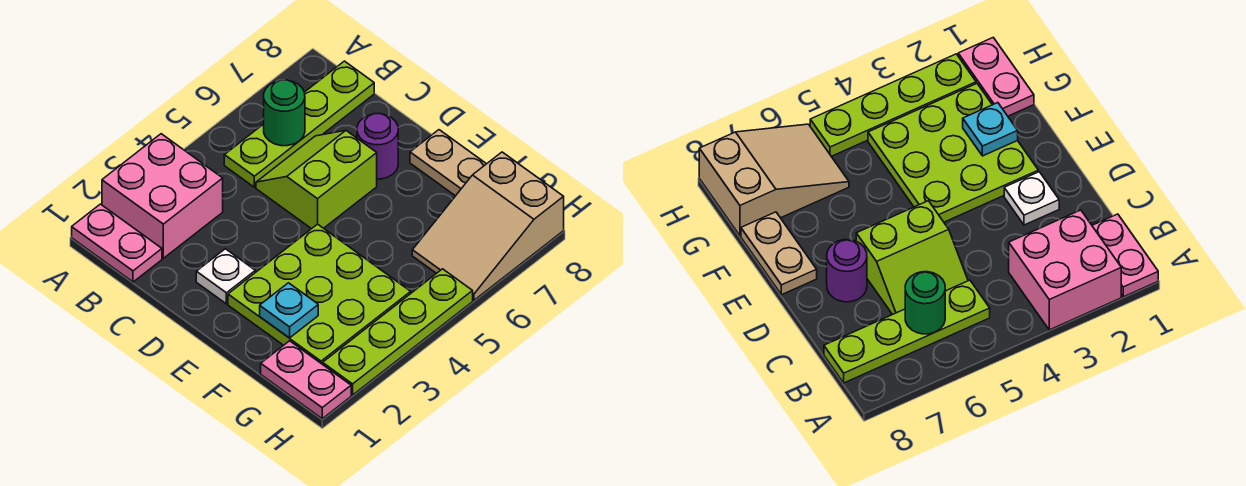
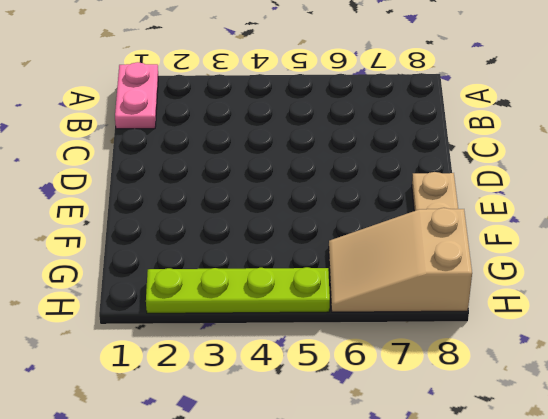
none -> pink brick A2:B3 level 1
none -> lime plate B5:B8 level 1
none -> lime slope C5:D6 level 1 top D

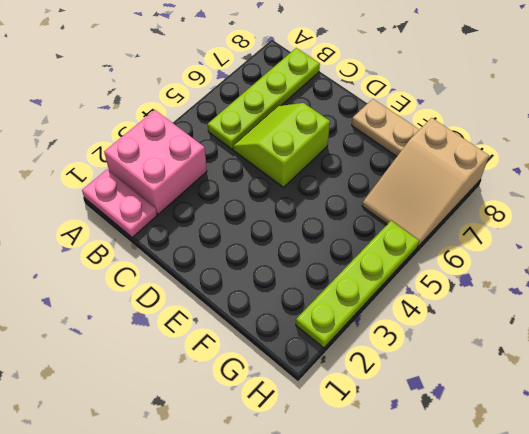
none -> white plate D2 level 1
none -> purple round brick D7 level 1
none -> lime plate E2:G4 level 1

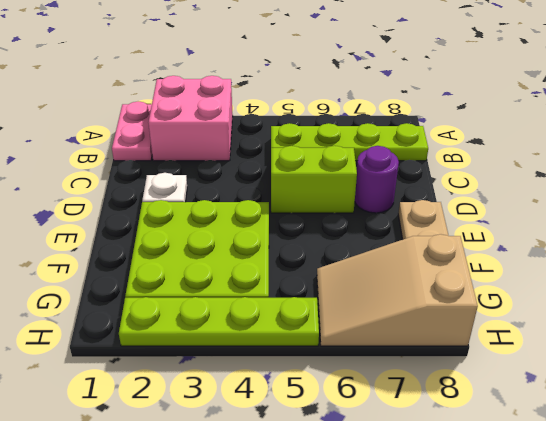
none -> pink plate G1:H1 level 1
none -> green round brick B6 level 2
none -> cyan plate F2 level 2

